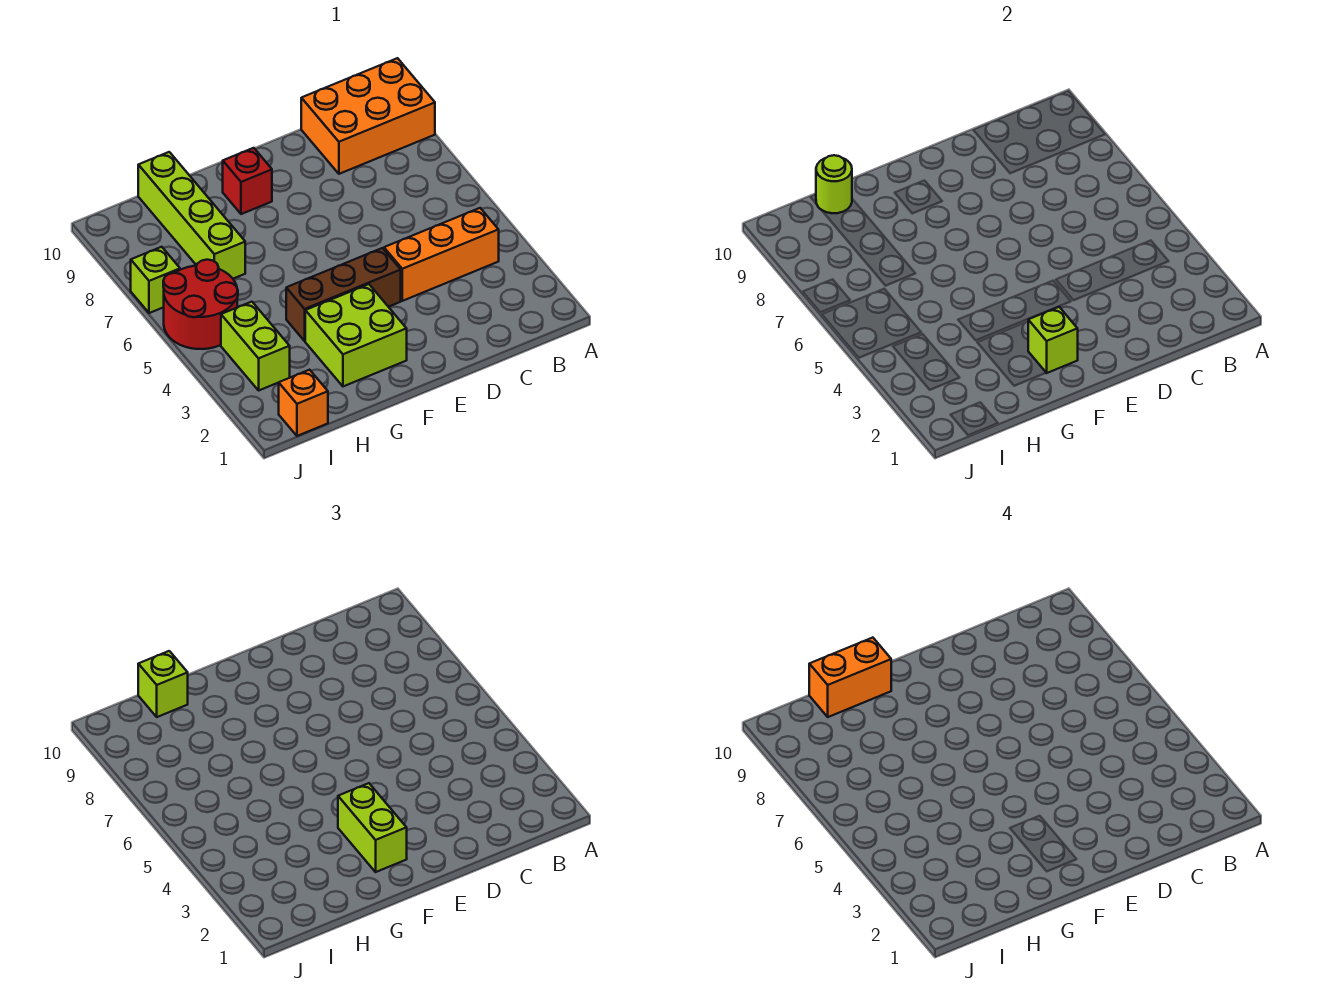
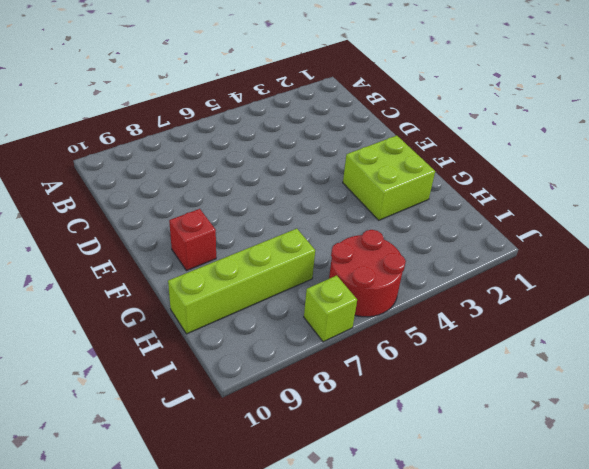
none -> orange brick A9:C10 level 1
none -> orange brick B4:D4 level 1
none -> brown brick E4:G4 level 1

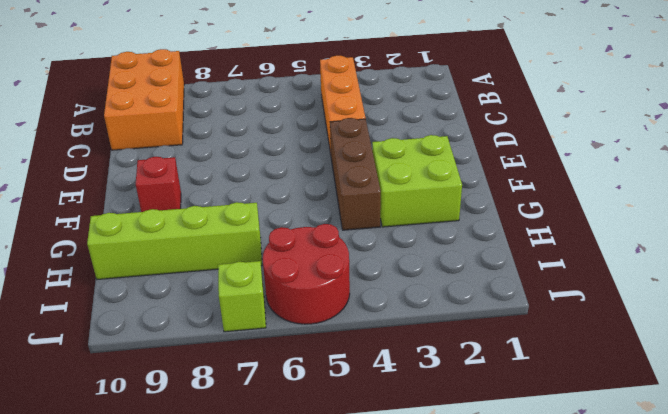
none -> orange brick I1 level 1
none -> lime brick I3:I4 level 1
none -> lime brick F2 level 2

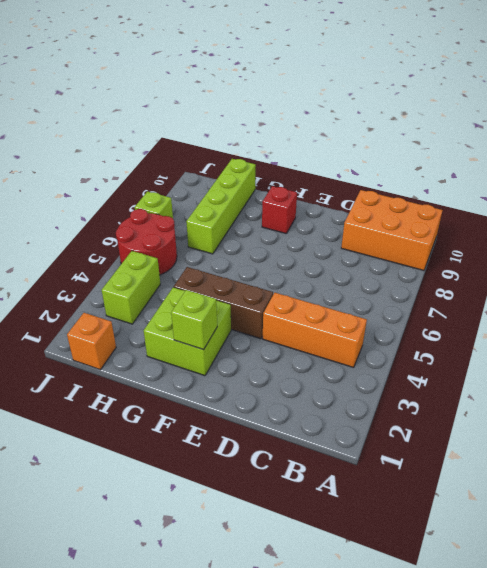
none -> lime round brick H10 level 2
none -> lime brick F2:F3 level 3
none -> lime brick H10 level 3

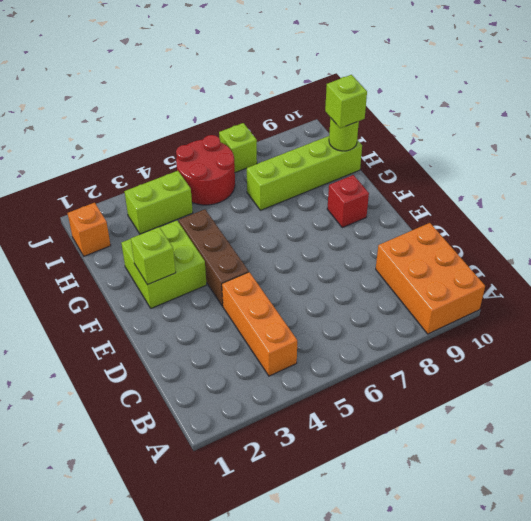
none -> lime brick F2:F3 level 3
none -> orange brick G10:H10 level 4

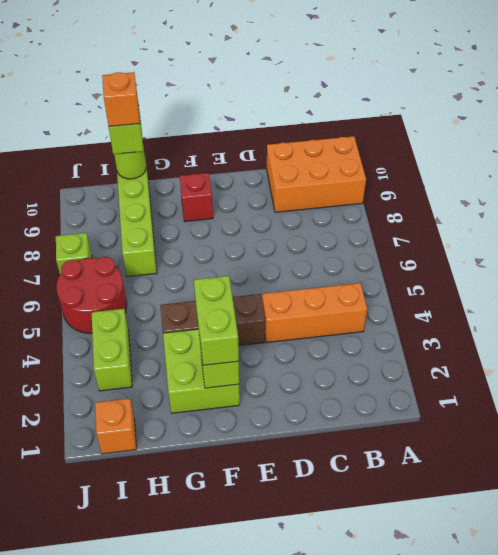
orange brick H10 level 4 -> orange brick G10:H10 level 4

